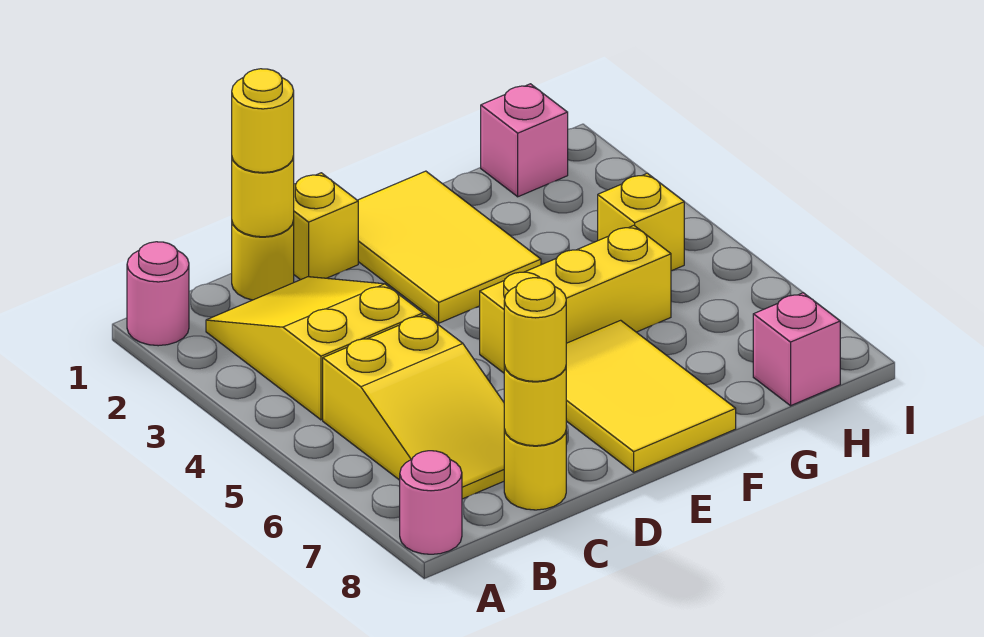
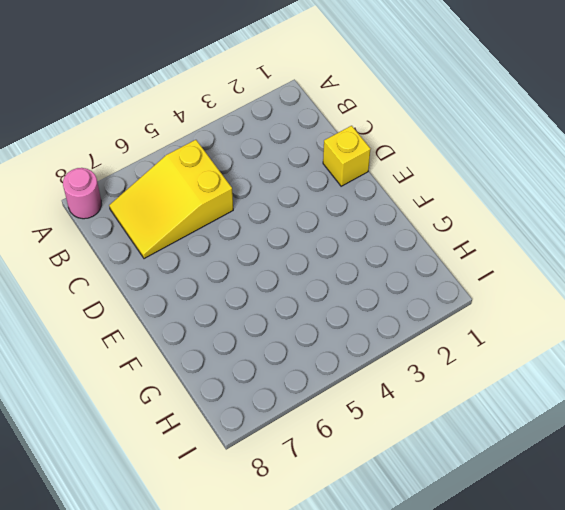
none -> pink round brick A1 level 1
none -> yellow slope B2:C4 level 1 top 4
none -> yellow round brick C1 level 1

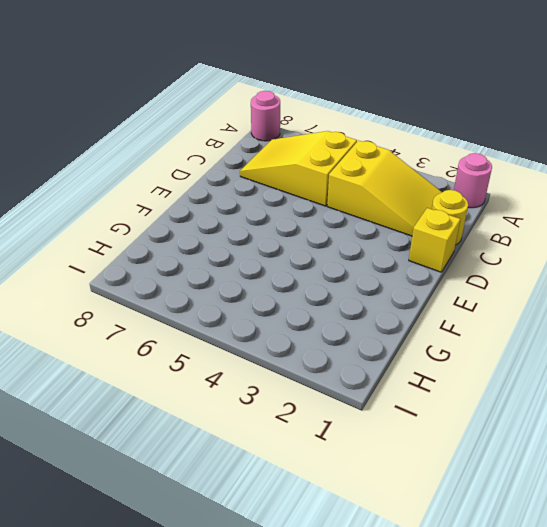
none -> yellow round brick C8 level 1
none -> yellow tile E1:F3 level 1
none -> yellow brick E5:G5 level 1

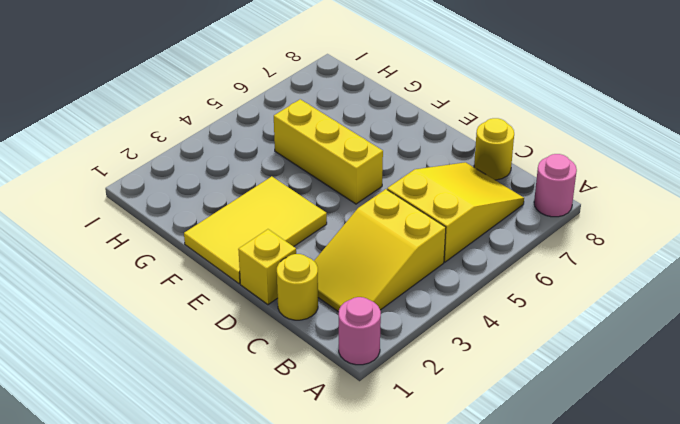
none -> yellow tile E6:F8 level 1
none -> pink brick H1 level 1
none -> yellow brick H4 level 1

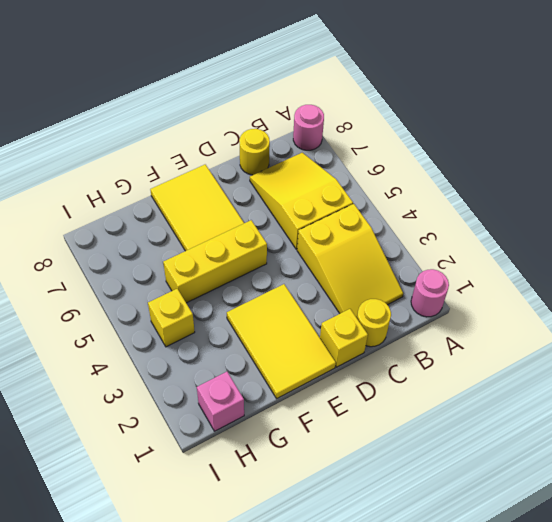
none -> pink brick H8 level 1
none -> yellow round brick C1 level 2
none -> yellow round brick C8 level 2

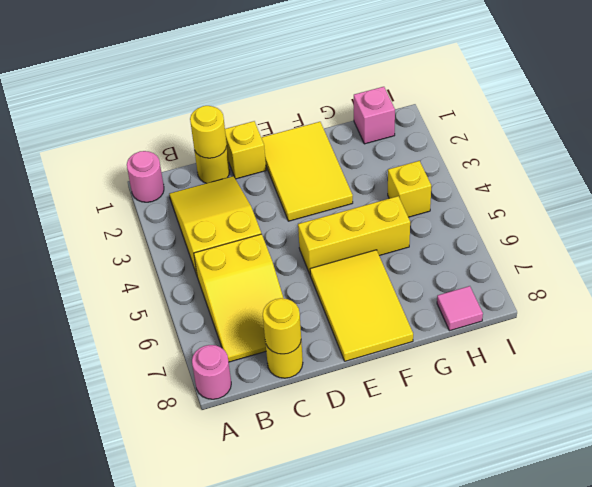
pink tile H8 level 1 -> pink brick H8 level 1
none -> yellow round brick C1 level 3
none -> yellow round brick C8 level 3

